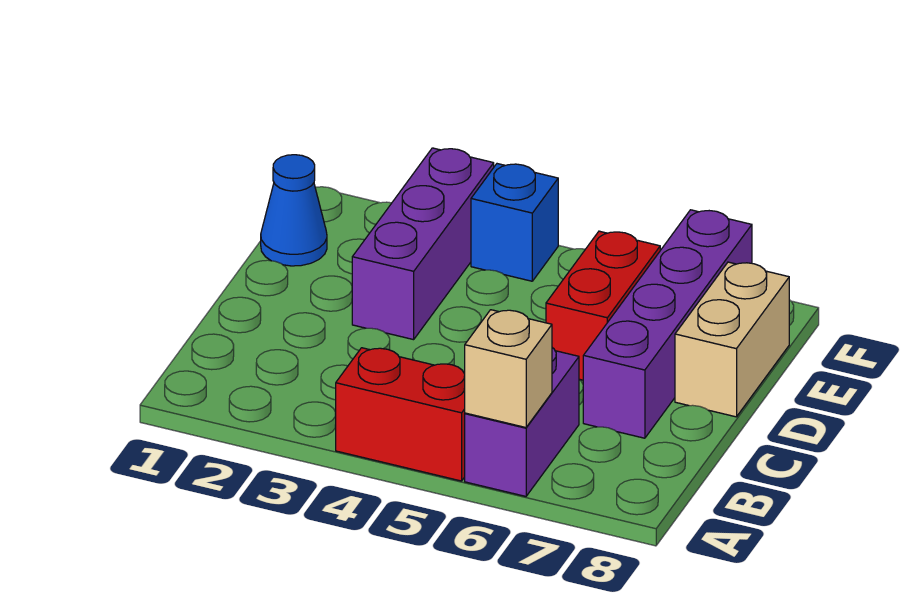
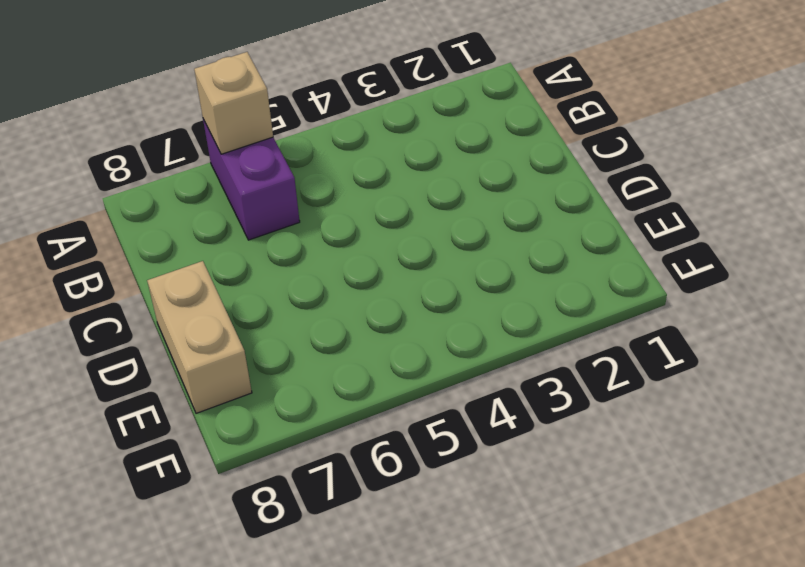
none -> red brick A4:A5 level 1
none -> purple brick C7:F7 level 1

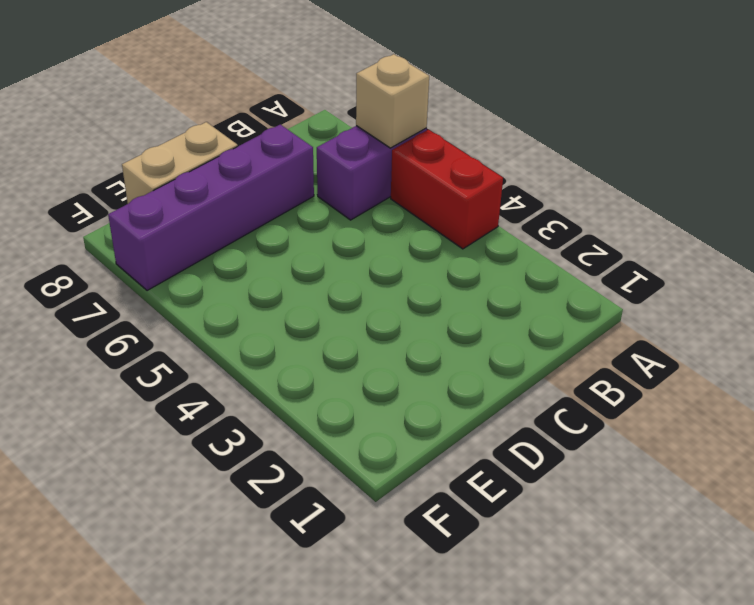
none -> purple brick D3:F3 level 1
none -> red brick D6:E6 level 1

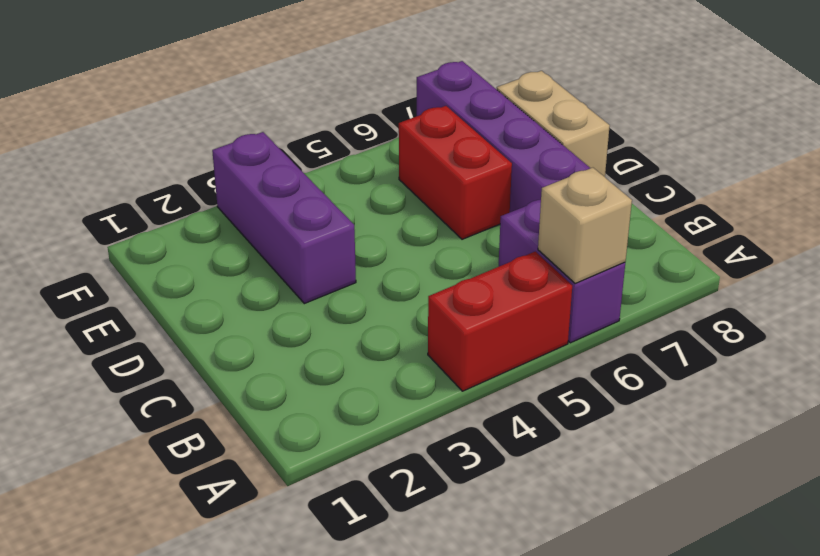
none -> blue cone E1 level 1
none -> blue brick F4 level 1

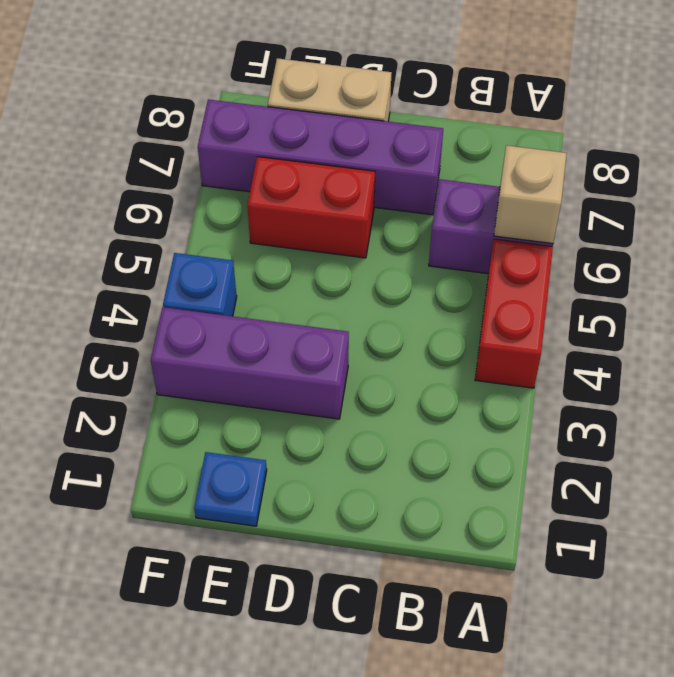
blue plate E1 level 1 -> blue cone E1 level 1

